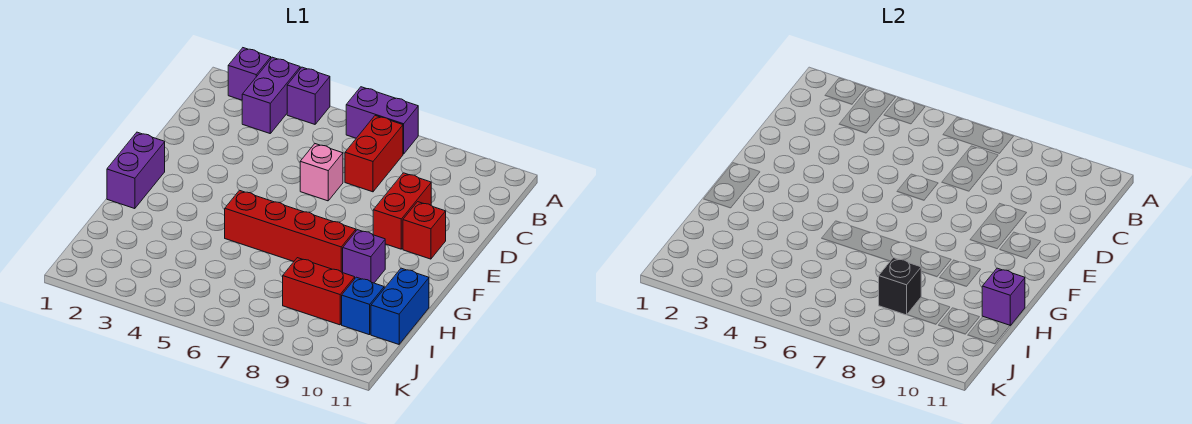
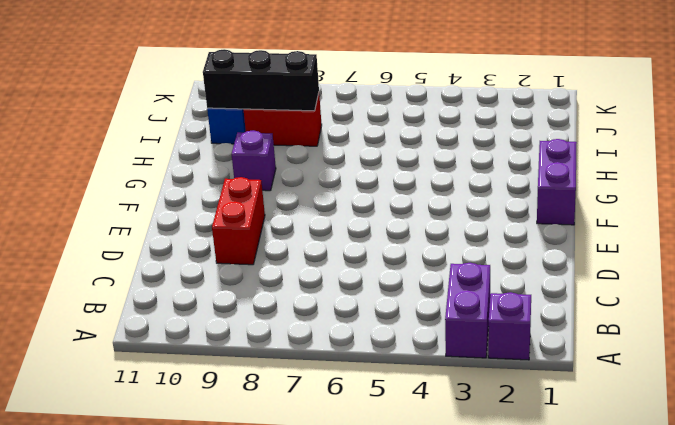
black brick I8:I10 level 2 -> black brick I8 level 2
none -> purple brick A4 level 1
none -> purple brick A6:A7 level 1
none -> red brick B7:C7 level 1

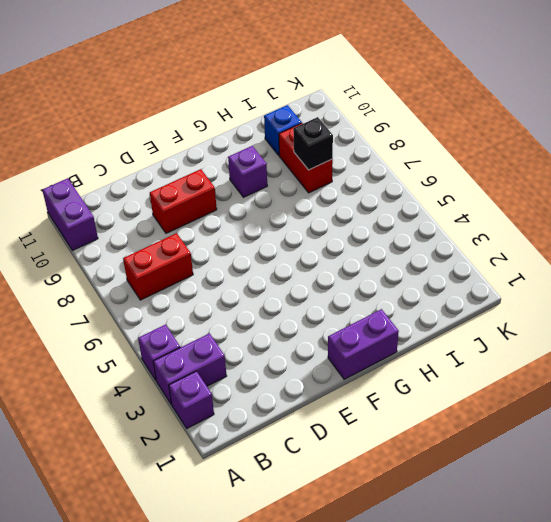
purple brick A10:A11 level 1 -> purple brick A6:A7 level 1
none -> pink brick D6 level 1
none -> red brick E10 level 1
none -> red brick G5:G8 level 1

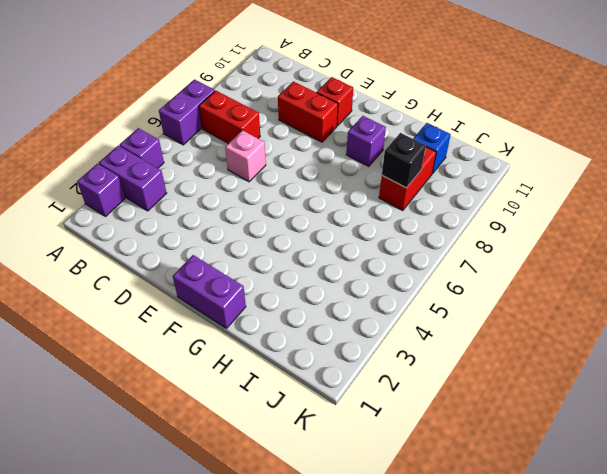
none -> red brick G5:G8 level 1
none -> blue brick H11:I11 level 1
none -> purple brick H11 level 2

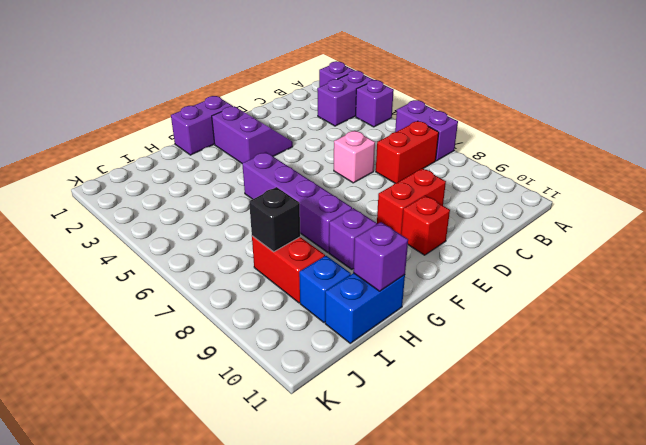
purple slope E2:F3 level 1 top F -> none
purple brick G5:G8 level 1 -> red brick G5:G8 level 1

